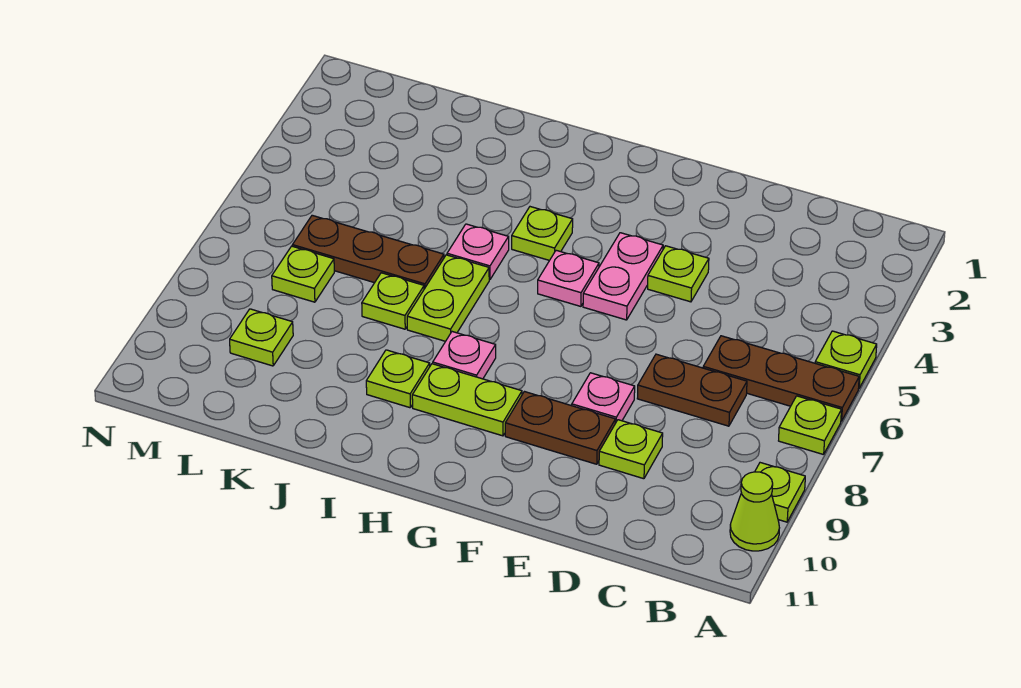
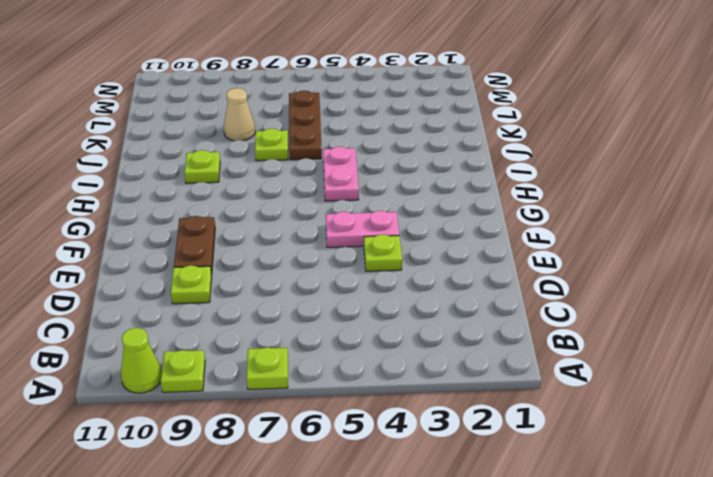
pink plate H5:I5 level 1 -> pink plate I5 level 1
tan cone K8 level 1 -> none
none -> lime plate A5 level 1
none -> brown plate A6:C6 level 1
none -> brown plate C7:D7 level 1

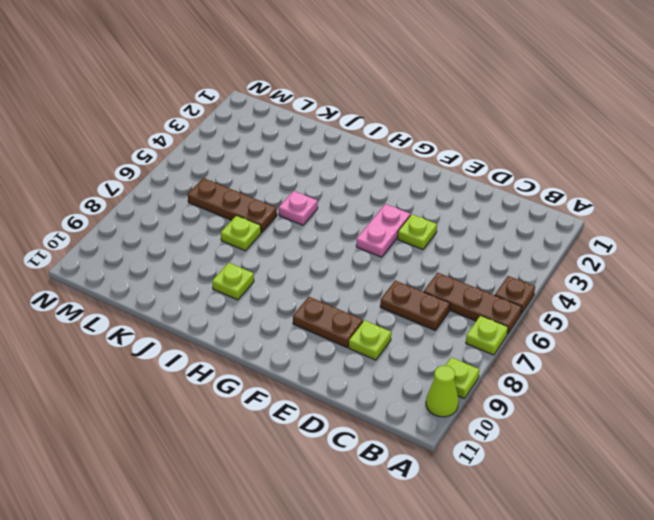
brown plate A5 level 1 -> lime plate A5 level 1
none -> pink plate E8 level 1
none -> pink plate G5 level 1
none -> lime plate G9:H9 level 1

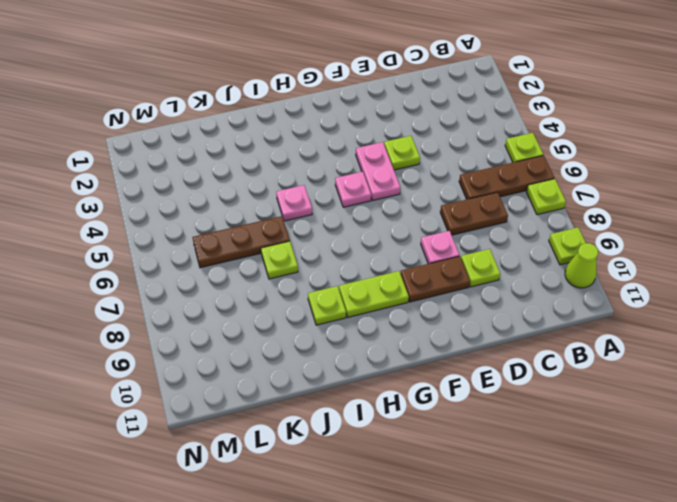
none -> lime plate H4 level 1
none -> pink plate H8 level 1
none -> lime plate I6:I7 level 1

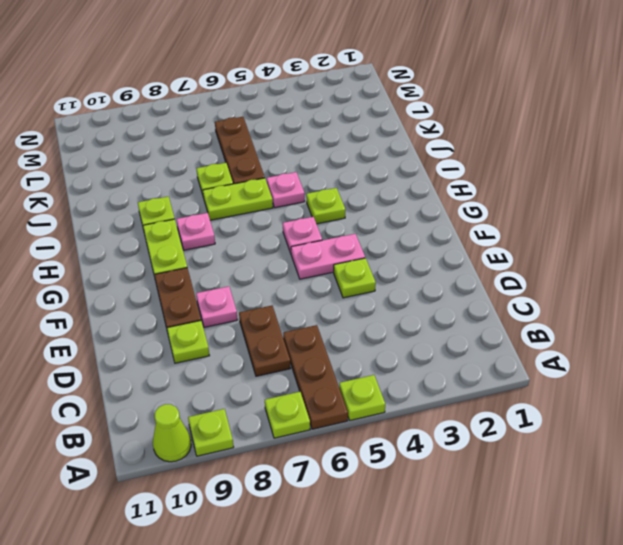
none -> lime plate L7 level 1
none -> lime plate L9 level 1

